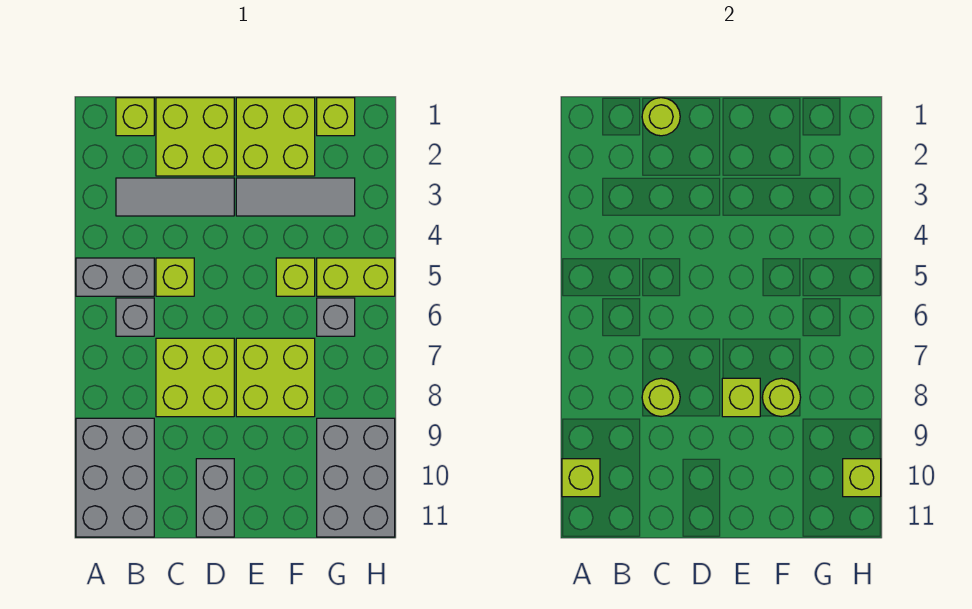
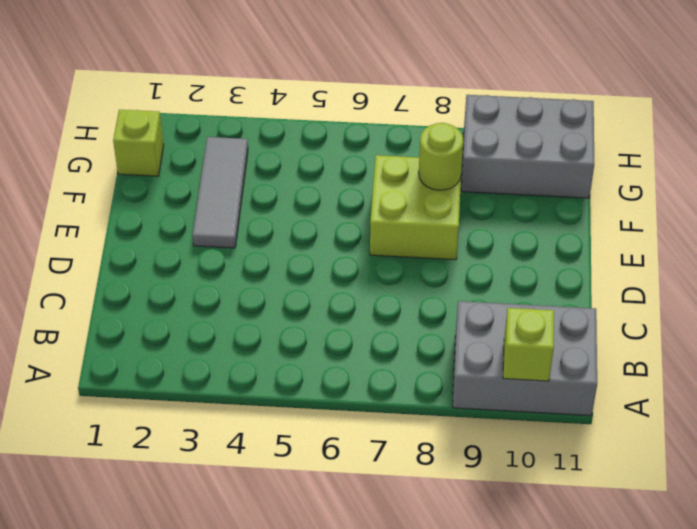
none -> grey brick A5:B5 level 1
none -> lime brick B1 level 1
none -> grey tile B3:D3 level 1

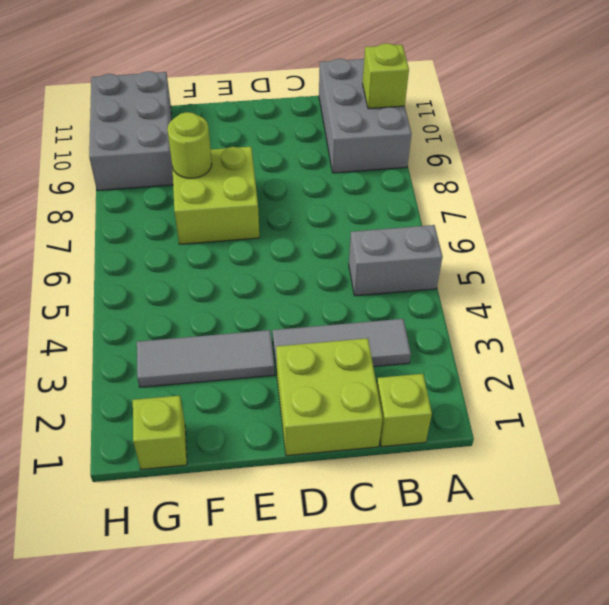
none -> grey brick B6 level 1
none -> lime brick C5 level 1
none -> lime brick C7:D8 level 1

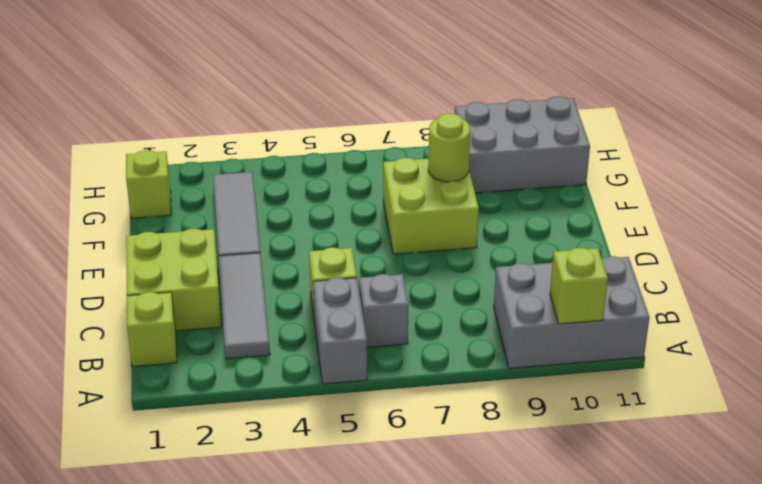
none -> lime brick C7:D8 level 1
none -> grey brick D10:D11 level 1
none -> lime brick E1:F2 level 1

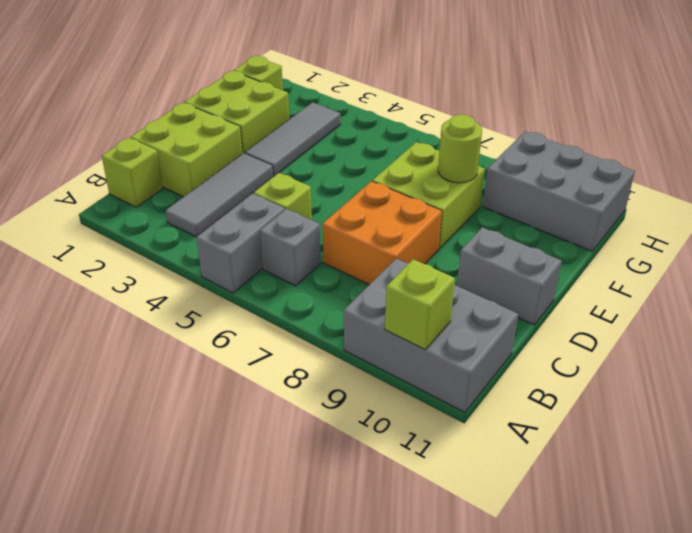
orange brick C7:D8 level 1 -> lime brick C7:D8 level 1
none -> lime brick F5 level 1
none -> lime brick G5:H5 level 1
none -> grey brick G6 level 1

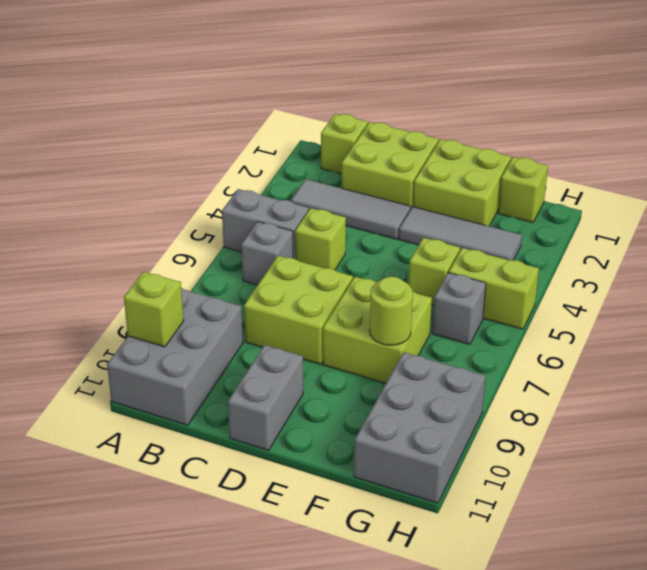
none -> lime round brick C1 level 2
none -> lime round brick C8 level 2
none -> lime brick E8 level 2

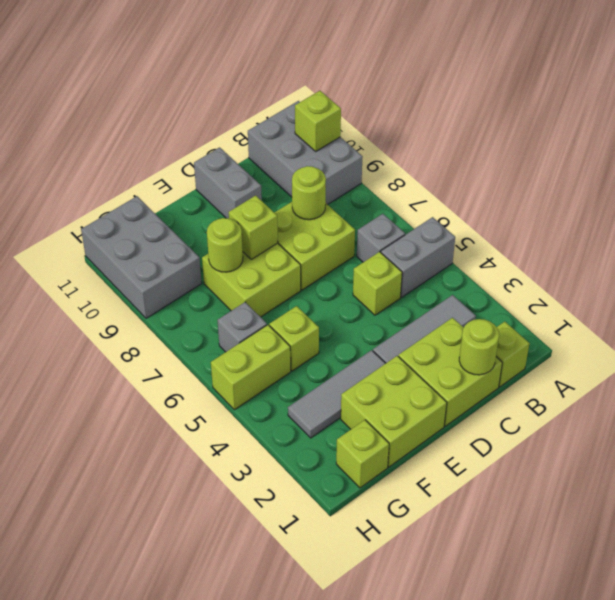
none -> lime brick H10 level 2

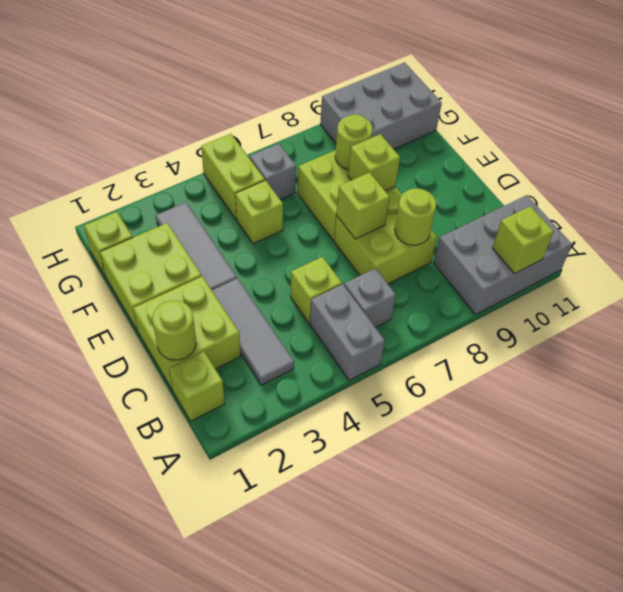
lime brick D7 level 2 -> lime brick H10 level 2
none -> grey brick D10:D11 level 1

